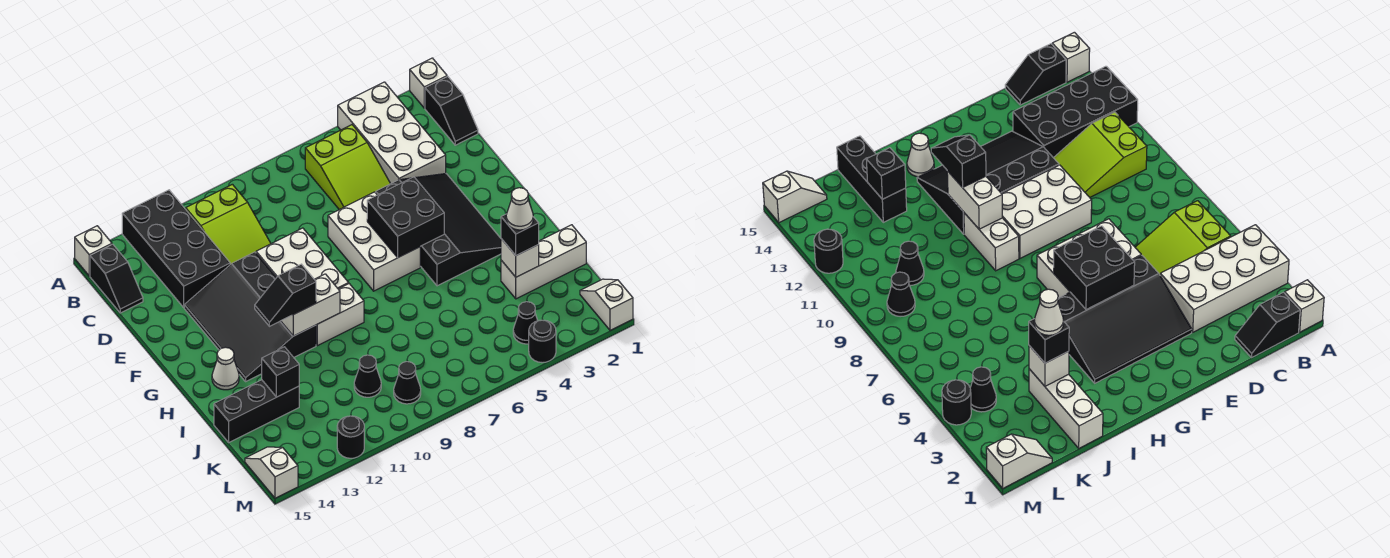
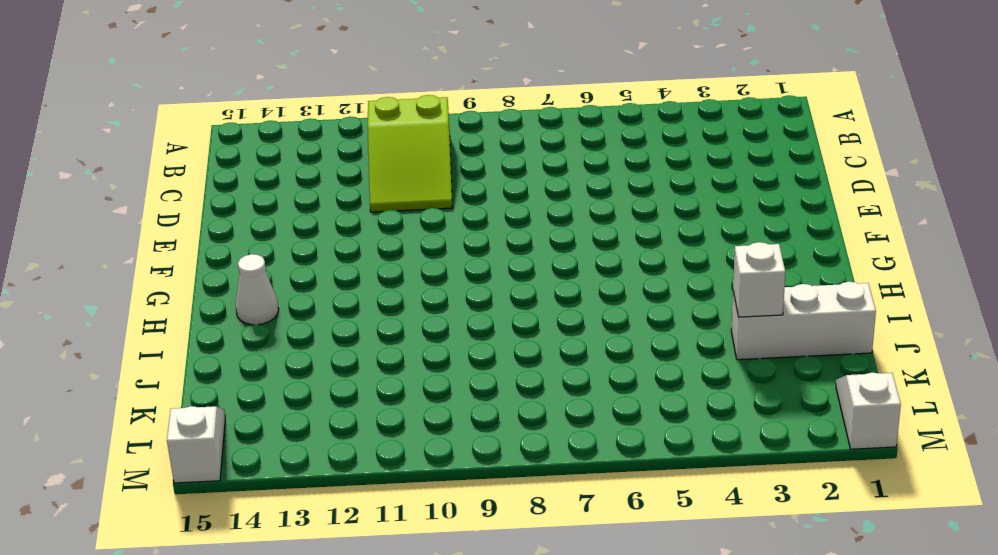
none -> white brick A1 level 1
none -> white brick A3:D4 level 1
none -> black brick A12:D13 level 1
none -> white brick A15 level 1

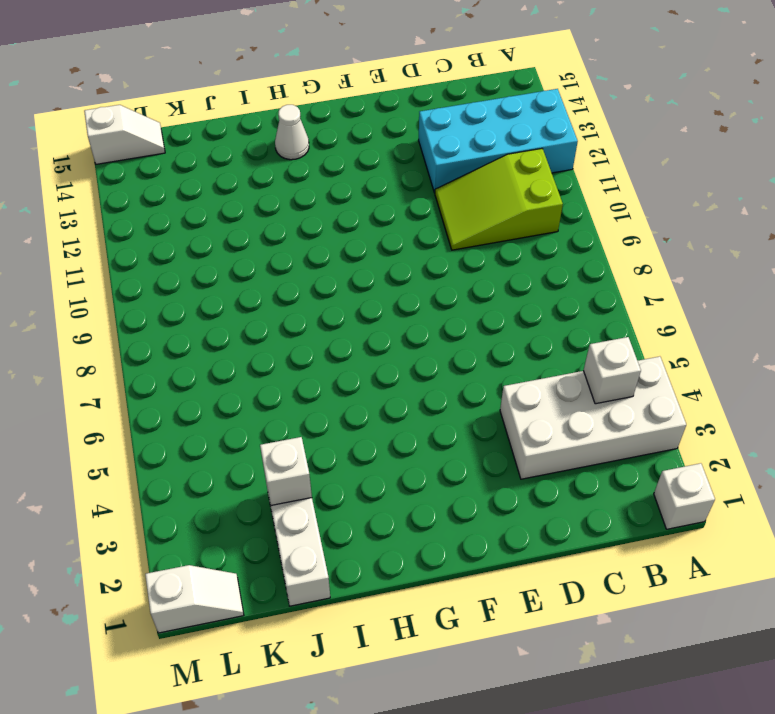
cyan brick A12:D13 level 1 -> black brick A12:D13 level 1
white brick B4 level 2 -> white brick A15 level 1
none -> black slope B1:C1 level 1 top B
none -> lime slope B5:D6 level 1 top B
none -> black slope B15:C15 level 1 top B
none -> black slope E3:H5 level 1 top 5

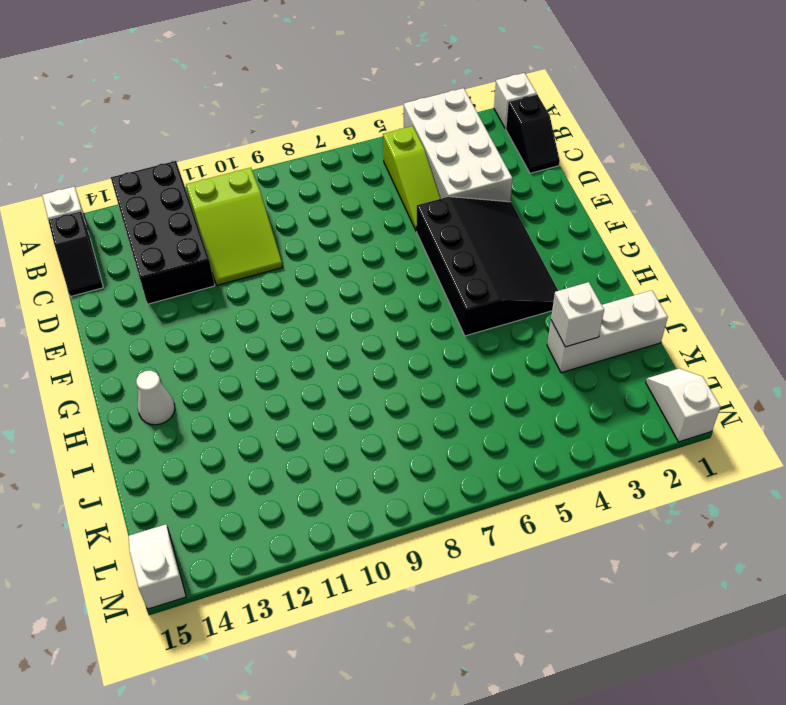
lime slope B5:D5 level 1 top B -> lime slope B5:D6 level 1 top B
none -> white brick E6:G7 level 1
none -> white brick E9:G10 level 1
none -> black slope E11:H13 level 1 top 11
none -> white brick H9:H10 level 1

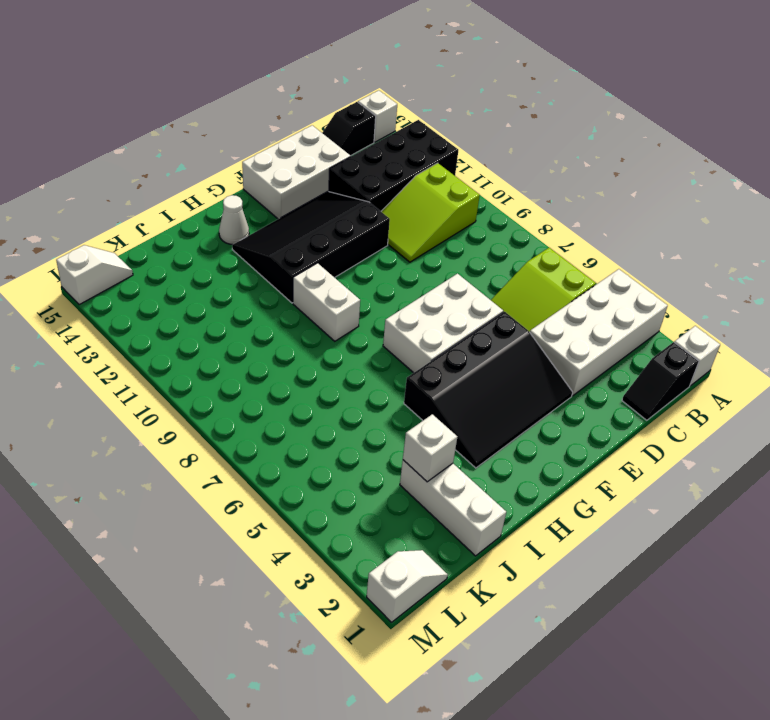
white brick D14:F15 level 1 -> white brick E9:G10 level 1
none -> black brick J13:J15 level 1
none -> black cone K10 level 1
none -> black cone L4 level 1
none -> black cone L9 level 1

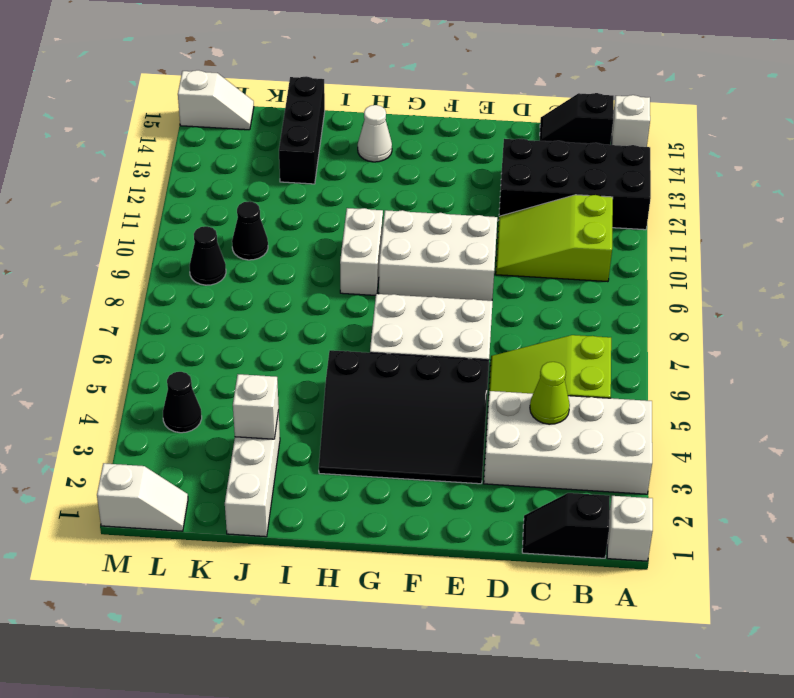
lime cone C4 level 2 -> none
none -> black slope E11:H13 level 1 top 11
none -> black round brick M4 level 1
none -> black round brick M12 level 1
none -> black brick F5:G6 level 2

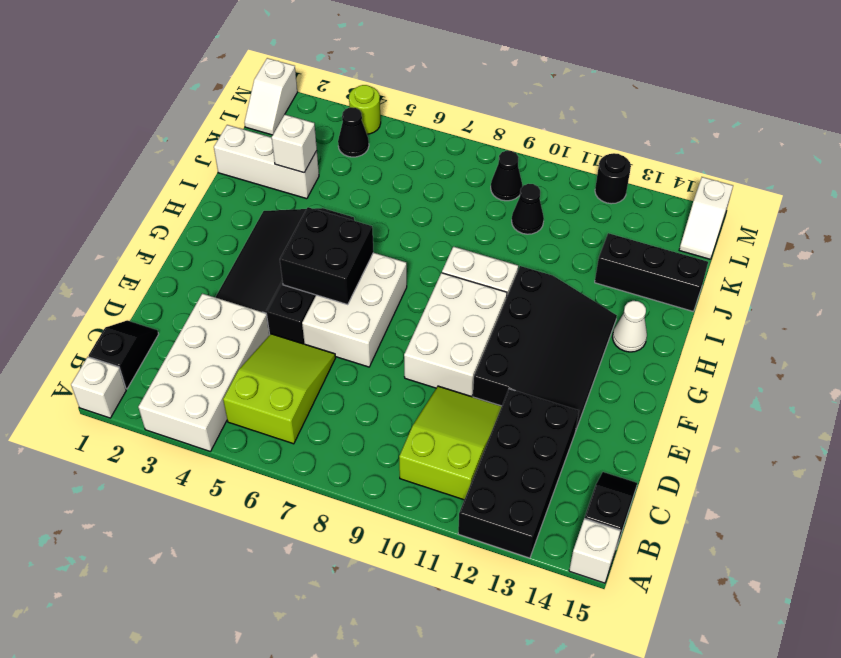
lime round brick M4 level 1 -> black round brick M4 level 1
none -> white brick H10:H11 level 2
none -> black brick J13 level 2
none -> black slope H11:H12 level 3 top 11
none -> black brick J3 level 3

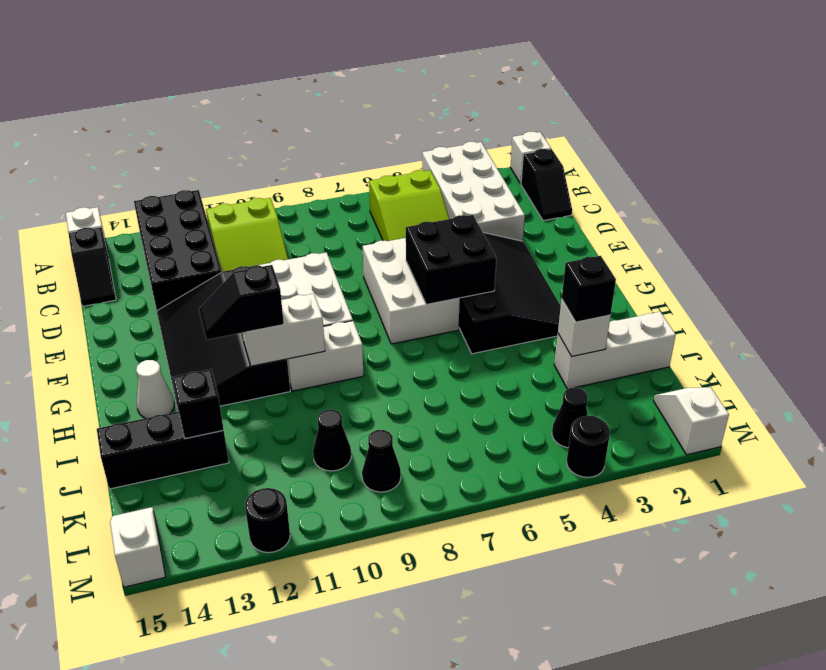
none -> white cone J3 level 4

